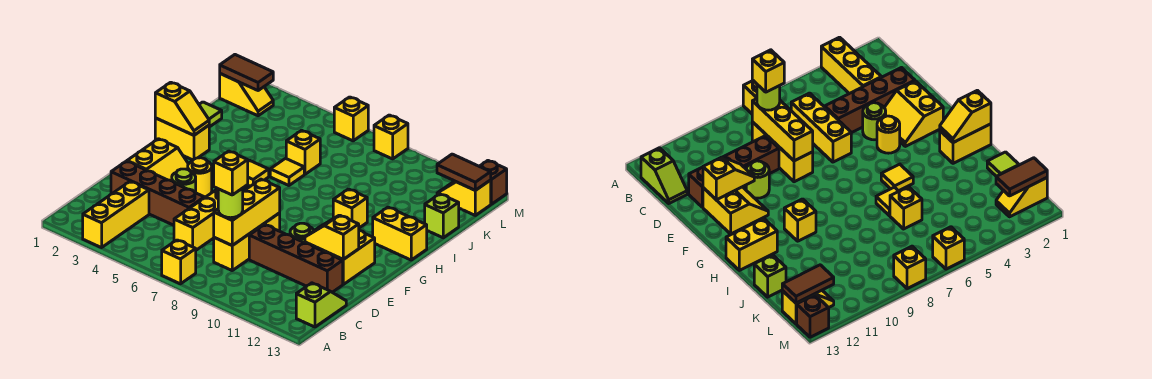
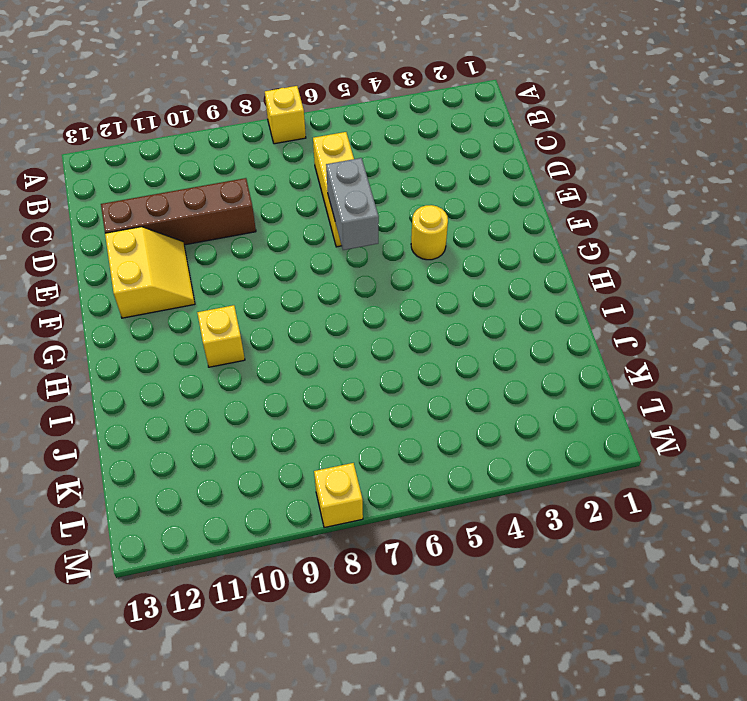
grey brick E6:F6 level 2 -> none
none -> yellow brick A3:C3 level 1
none -> lime slope B13:C13 level 1 top B
none -> yellow brick C8:E8 level 1
none -> brown brick D2:D5 level 1

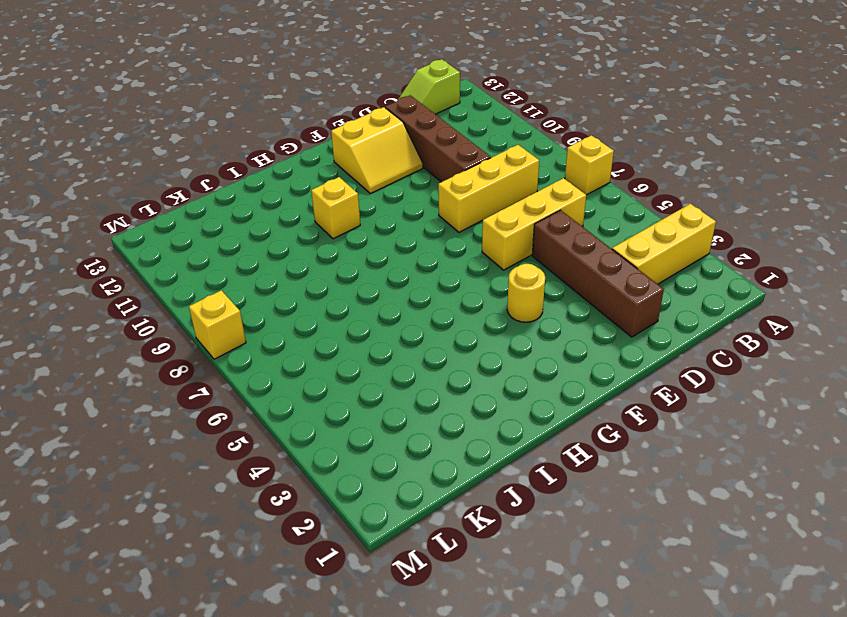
none -> yellow slope E2:F3 level 1 top 2
none -> lime round brick E4 level 1
none -> lime round brick E10 level 1
none -> yellow brick H1:H2 level 1

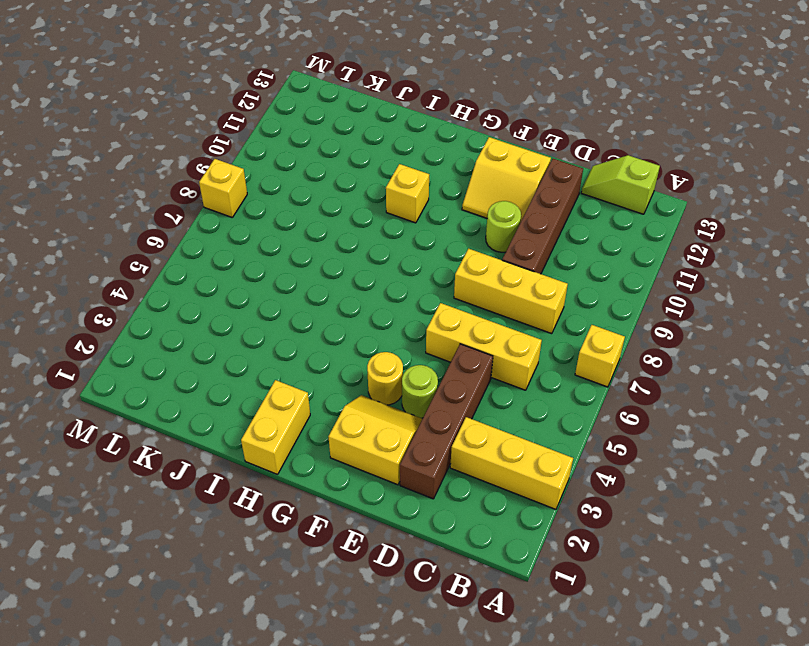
none -> yellow tile H5 level 1
none -> yellow brick H12:H13 level 1
none -> yellow tile I6 level 1
none -> lime tile J1 level 1

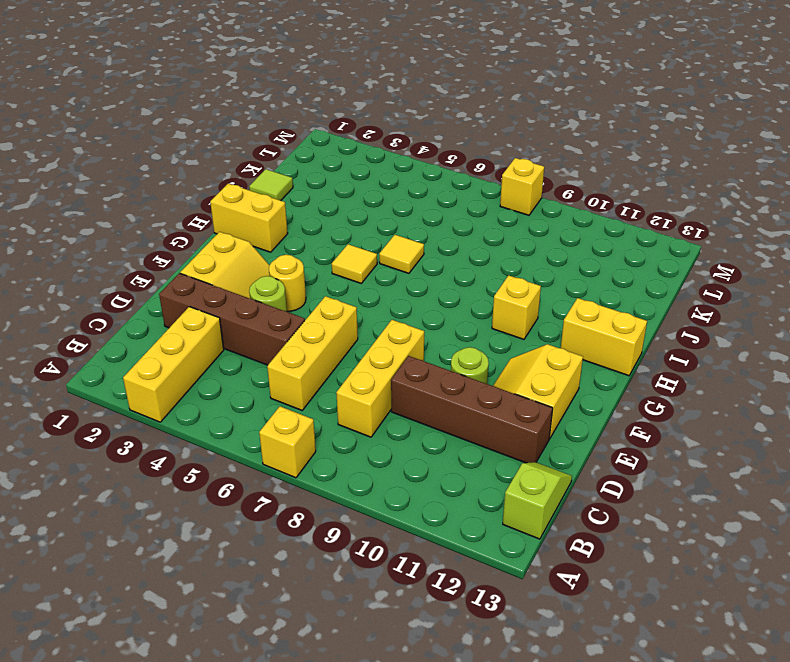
none -> yellow brick J6 level 1
none -> lime brick J13 level 1
none -> yellow slope L1:L2 level 1 top 1
none -> yellow slope L12:L13 level 1 top 13

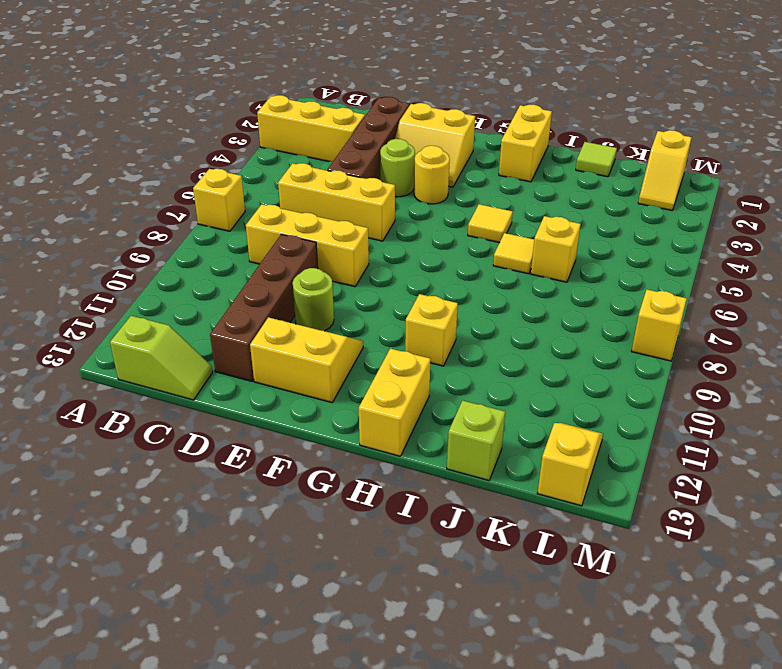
none -> yellow brick M6 level 1
none -> brown brick M13 level 1
none -> yellow brick C8:E8 level 2
none -> yellow slope E11:E12 level 2 top 12

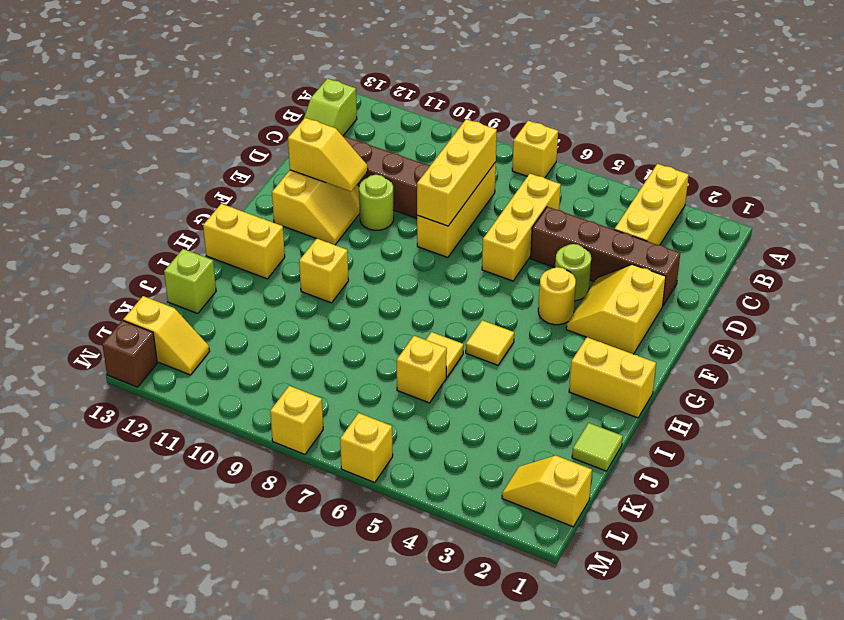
none -> yellow slope H1:H2 level 2 top 1
none -> brown tile L1:L2 level 2
none -> brown tile L12:L13 level 2
none -> lime round brick C8 level 3

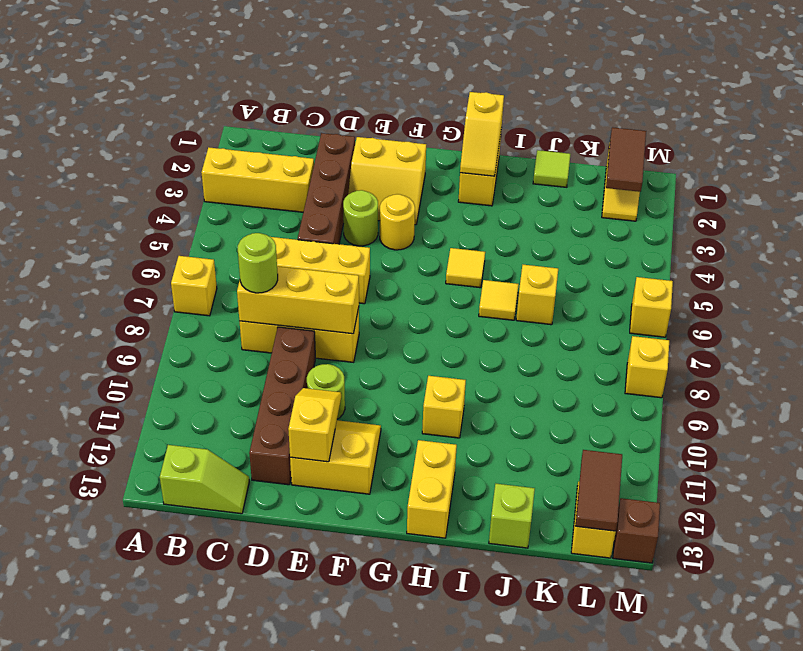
none -> yellow brick C8 level 4

